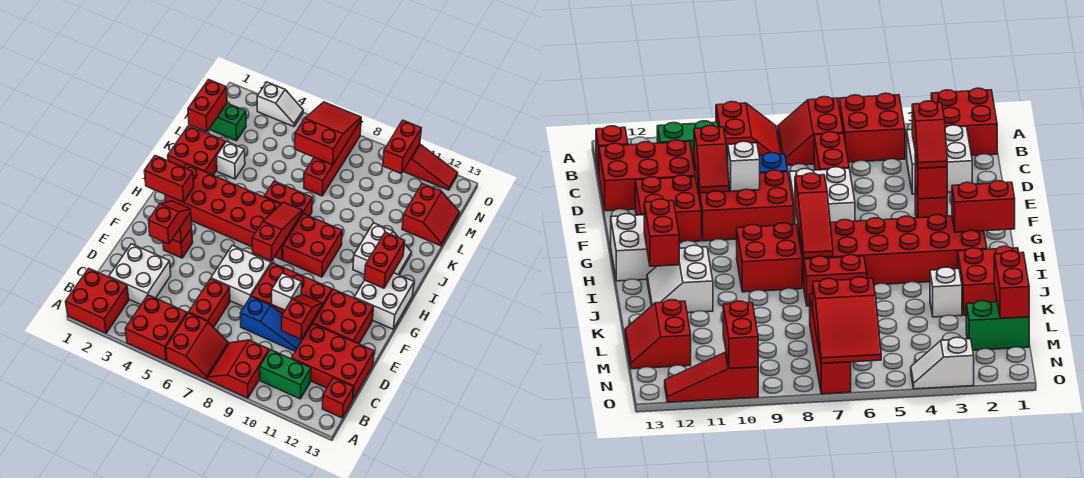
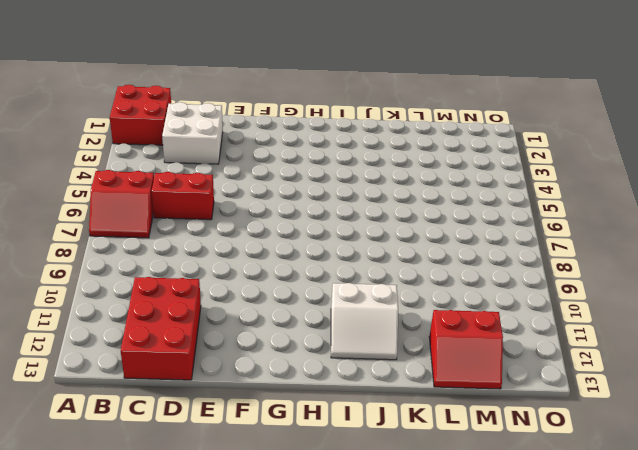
none -> red brick A4:B5 level 1
none -> red slope A8:B9 level 1 top 9
none -> green brick B10:B11 level 1
none -> red brick B13 level 1

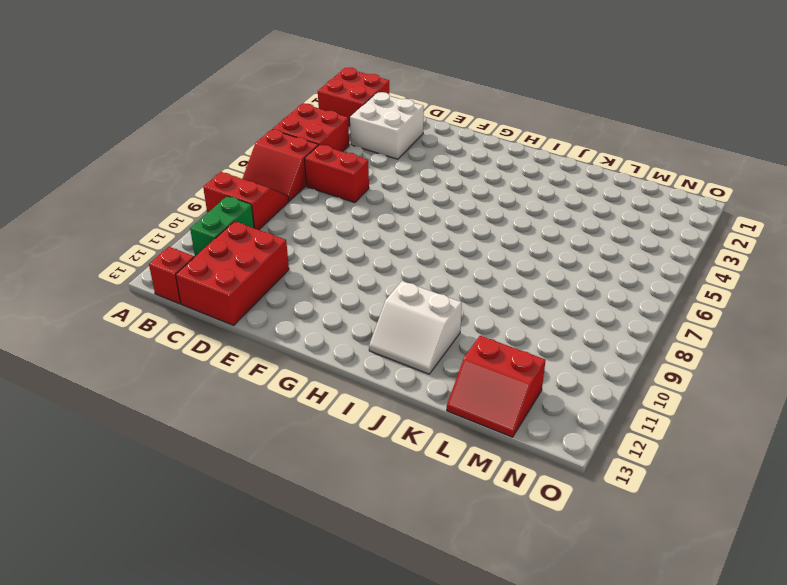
none -> blue slope D8:D10 level 1 top 8
none -> white brick E6:F7 level 1
none -> red brick E8:F10 level 1
none -> red brick E11:F12 level 1

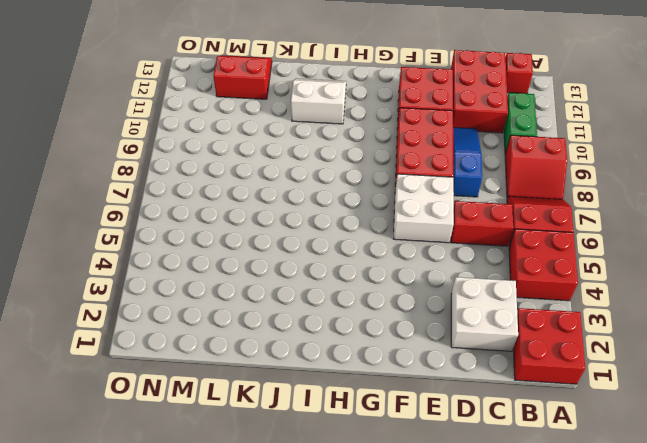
none -> red brick F3 level 1
none -> white brick G12:H13 level 1
none -> red brick H2:I7 level 1
none -> red brick H8:I9 level 1

